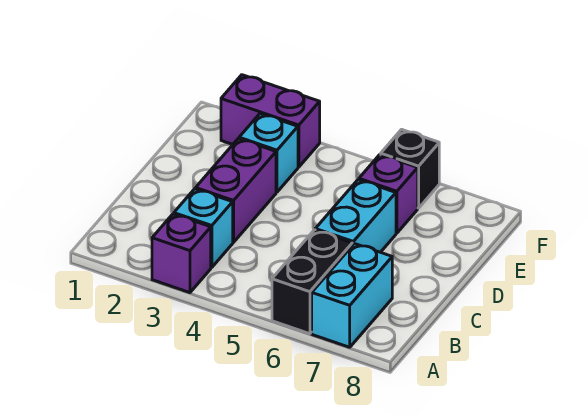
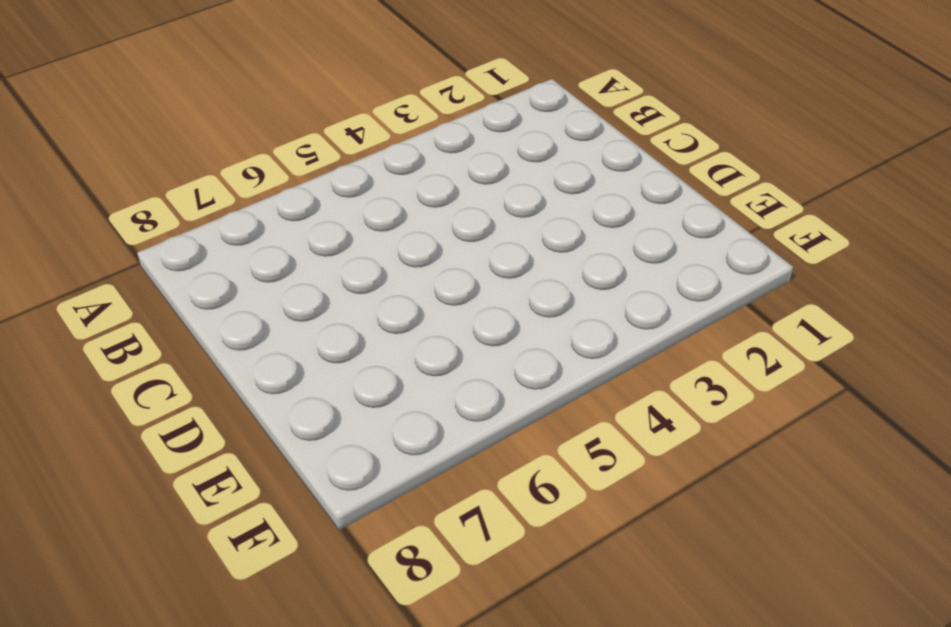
none -> purple brick A3 level 1
none -> black brick A6:B6 level 1

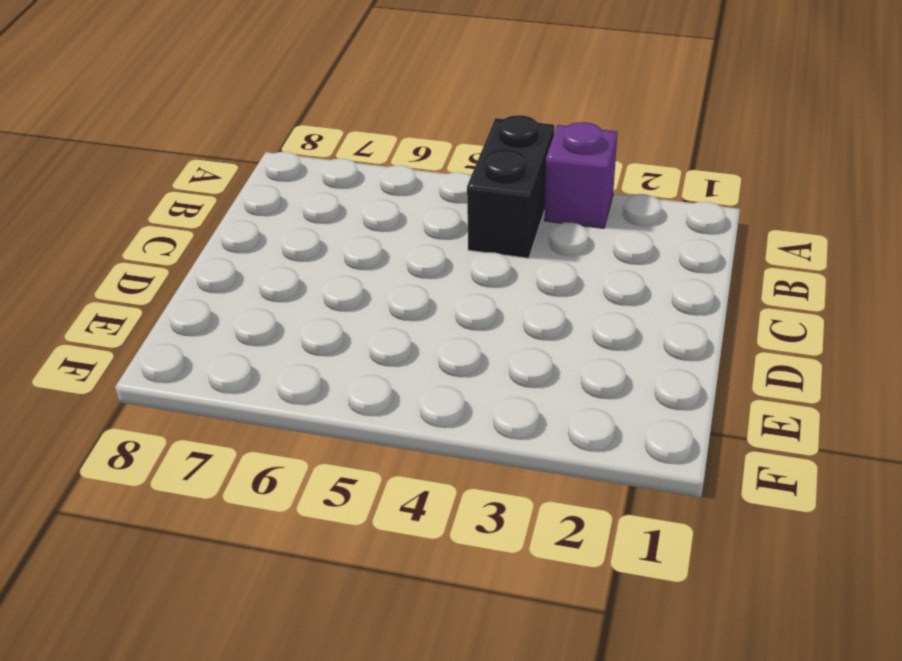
black brick A4:B4 level 1 -> black brick A6:B6 level 1
none -> cyan brick A7:B7 level 1
none -> cyan brick B3 level 1

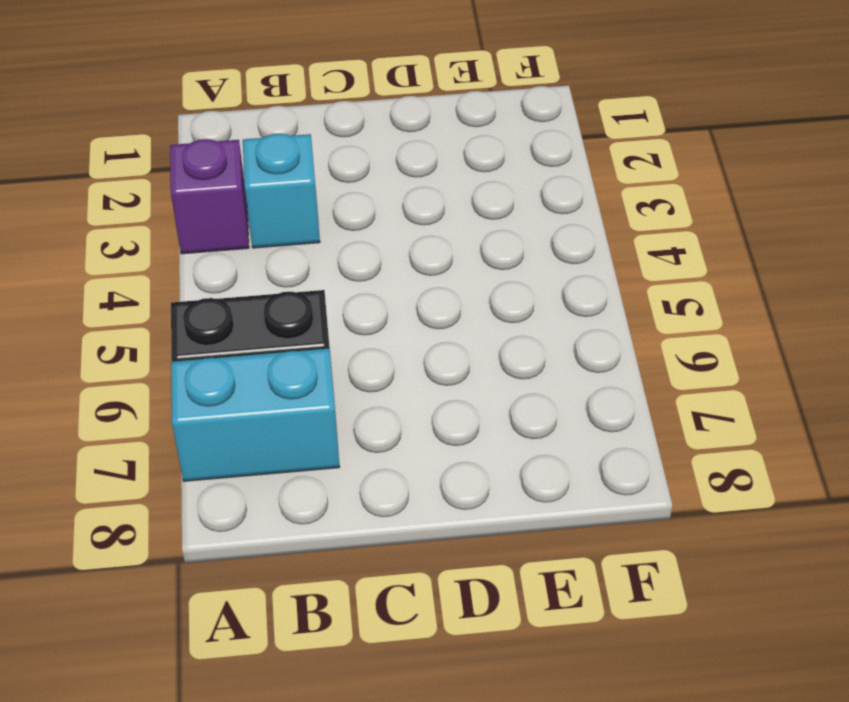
none -> purple brick C3:D3 level 1
none -> cyan brick C6:D6 level 1

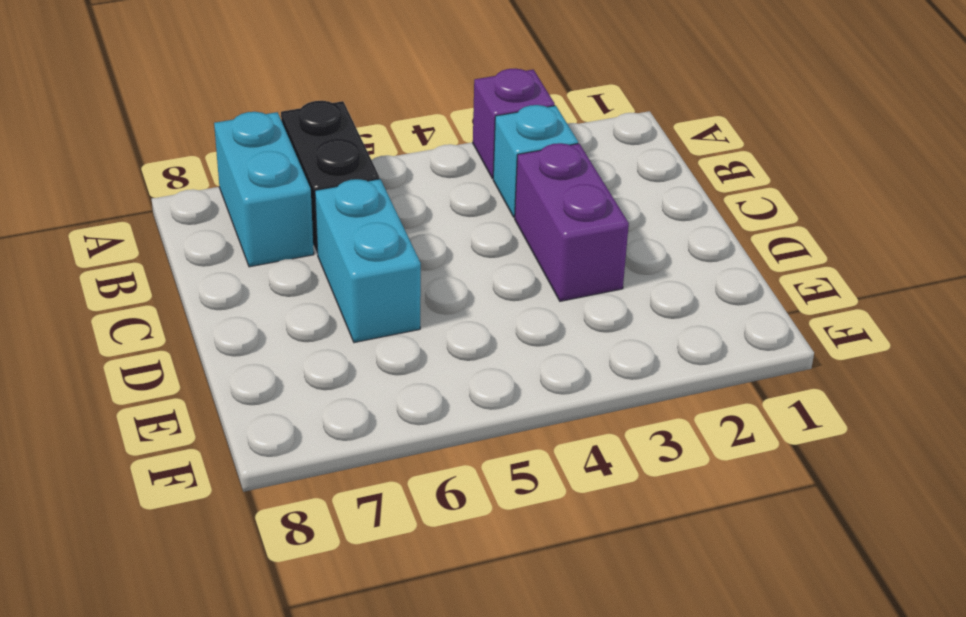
none -> cyan brick E3 level 1
none -> purple brick E6 level 1

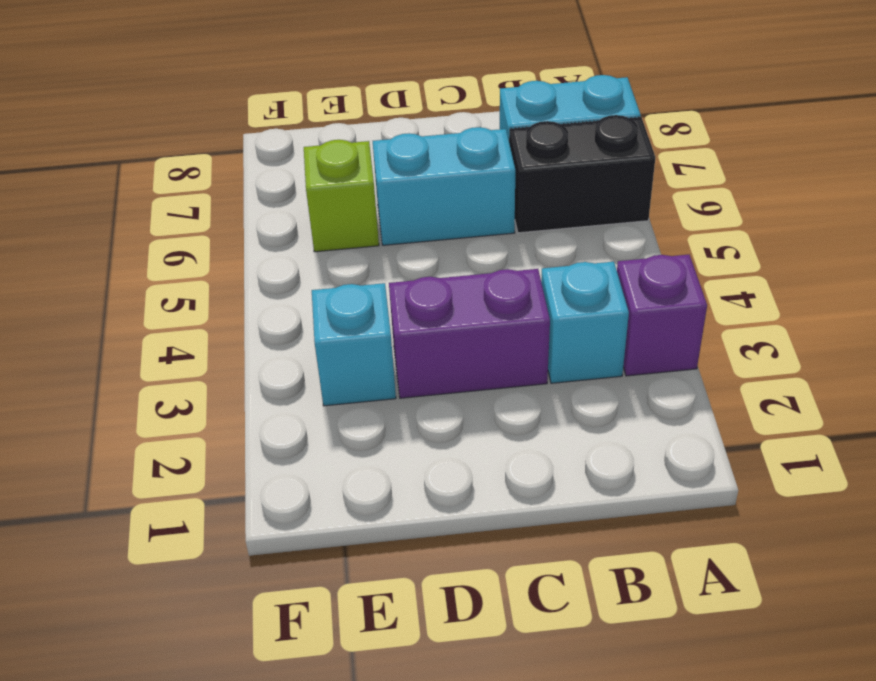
lime brick E6 level 1 -> purple brick E6 level 1
none -> purple brick F2:F3 level 1
none -> black brick F6 level 1

